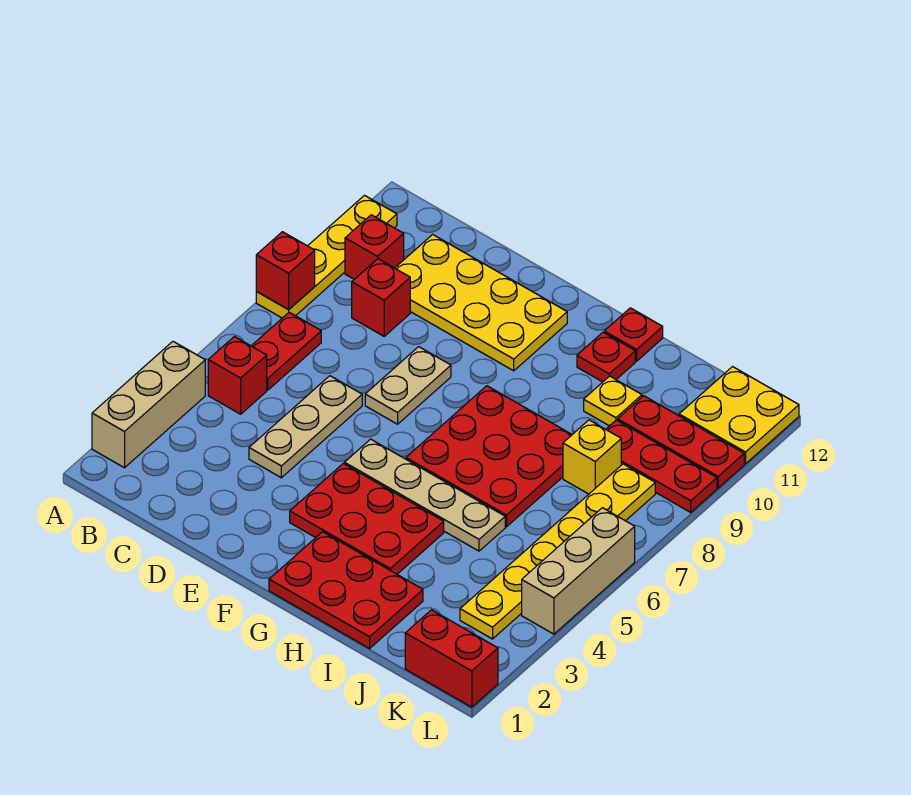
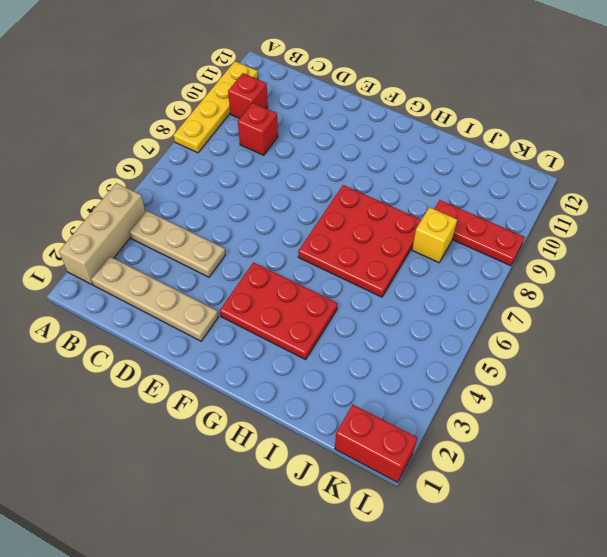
tan plate B2:E2 level 1 -> tan plate F5:I5 level 1
tan plate B4:D4 level 1 -> tan plate D4:D6 level 1
none -> red brick B5 level 1
none -> red plate B6:B7 level 1
none -> yellow plate C10:F11 level 1

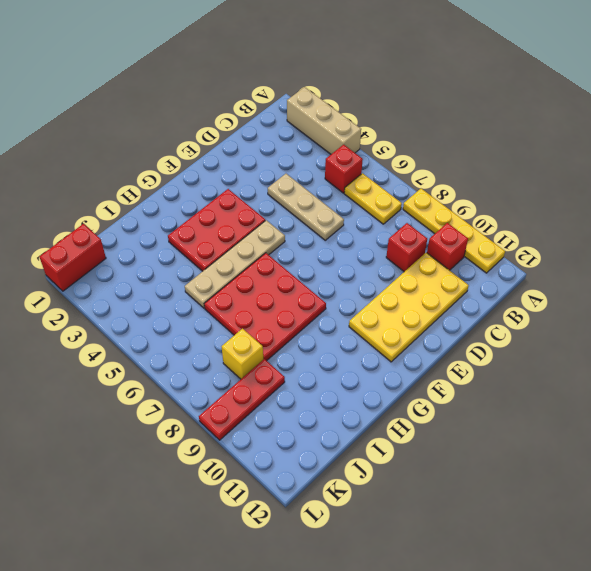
yellow plate B6:B7 level 1 -> red plate B6:B7 level 1
none -> tan plate E7:E8 level 1
none -> red plate G1:I2 level 1
none -> red plate H11 level 1

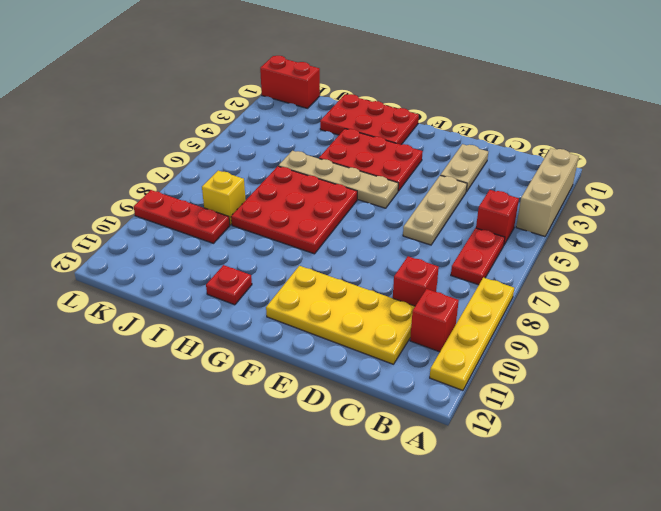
tan plate D2:D3 level 1 -> tan plate E7:E8 level 1
none -> red plate H12 level 1
none -> yellow plate I10 level 1
none -> red plate J10:L10 level 1

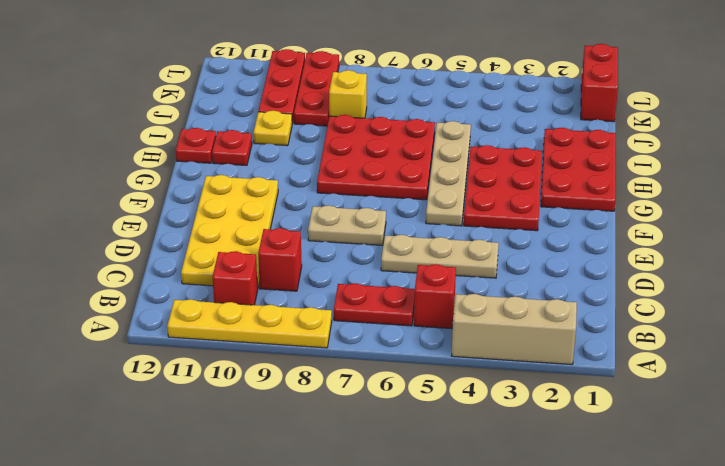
none -> yellow plate K3:K8 level 1
none -> yellow plate K11:L12 level 1
none -> tan brick L4:L6 level 1

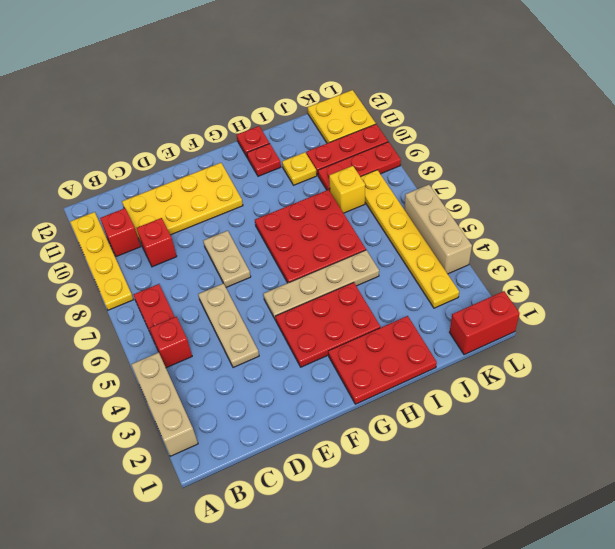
none -> red brick A8 level 2

